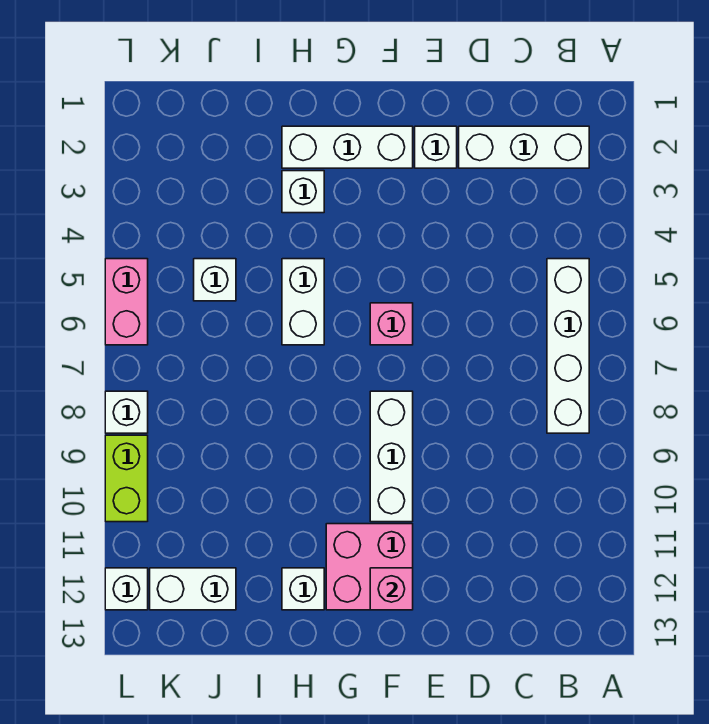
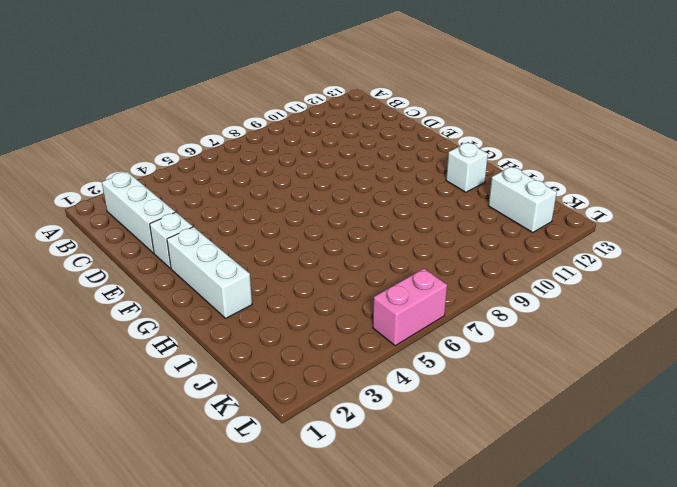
none -> white brick B5:B8 level 1
none -> pink brick F6 level 1
none -> white brick F8:F10 level 1

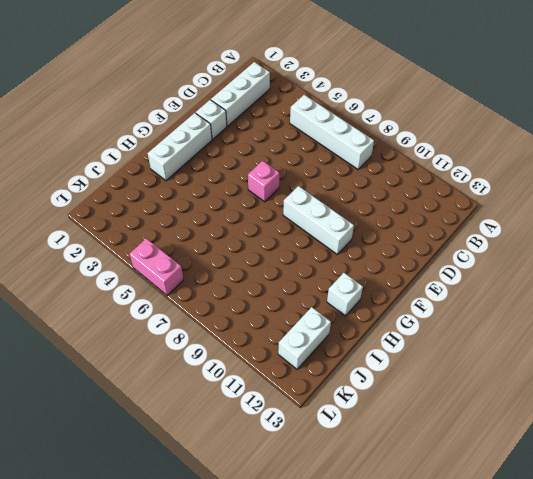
none -> pink brick F11:G12 level 1
none -> white brick H3 level 1
none -> white brick H5:H6 level 1

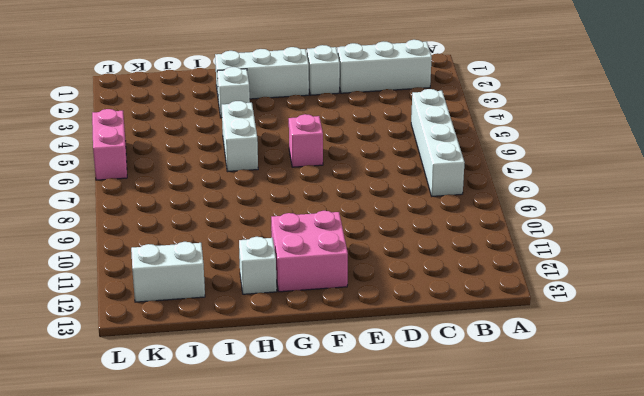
none -> white brick F8:F10 level 1
none -> white brick J5 level 1
none -> white brick L8 level 1

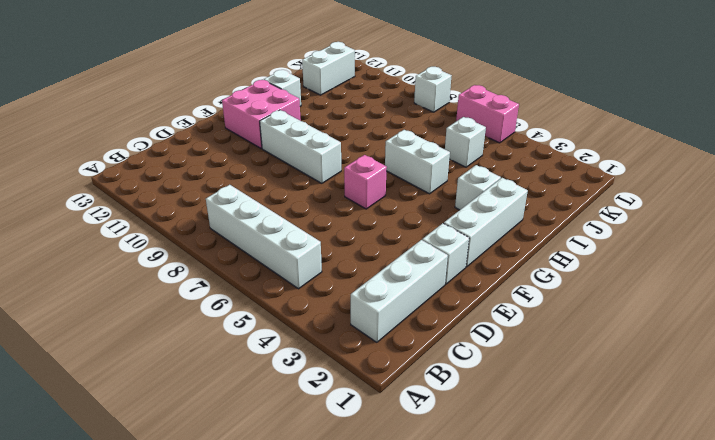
none -> lime brick L9:L10 level 1
none -> white brick L12 level 1
none -> pink brick F12 level 2

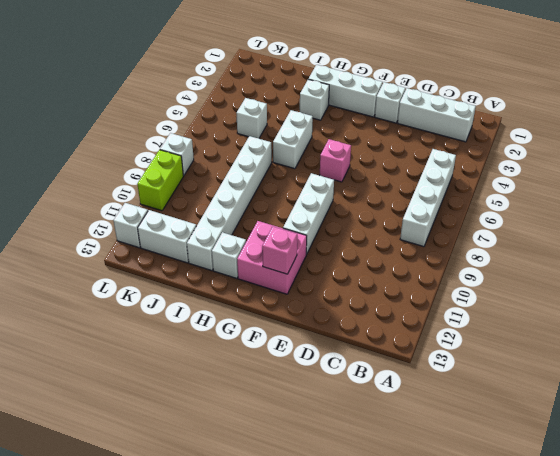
white brick I7:I12 level 1 -> none
none -> pink brick L5:L6 level 1

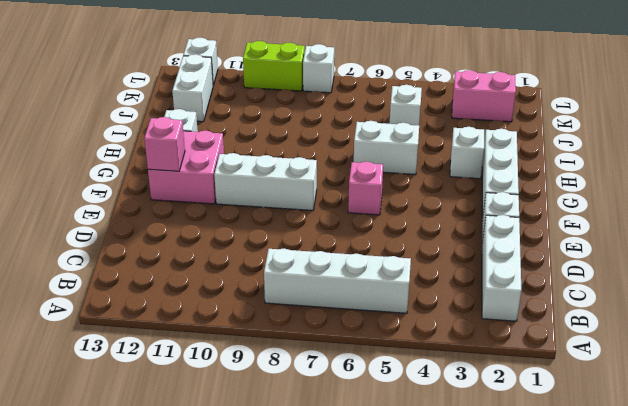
pink brick K2:K3 level 1 -> pink brick L5:L6 level 1

